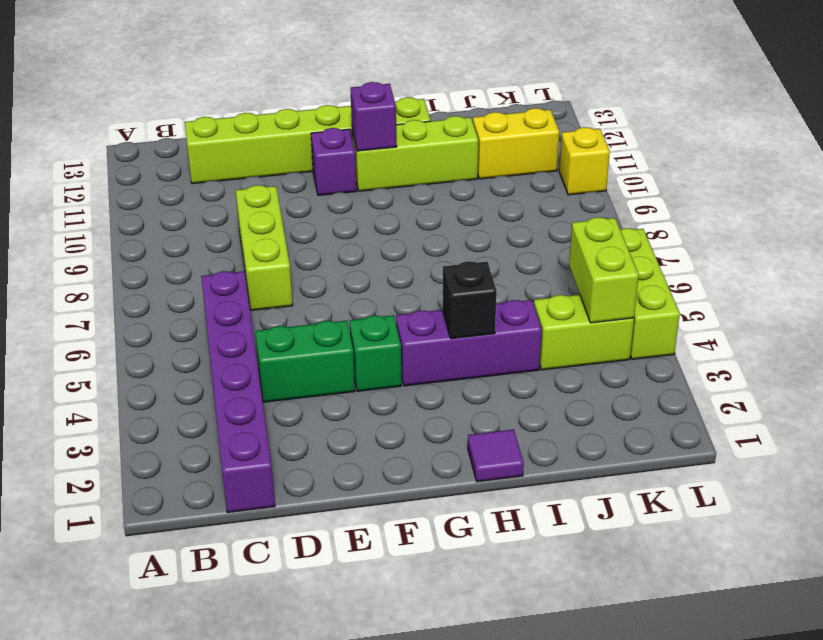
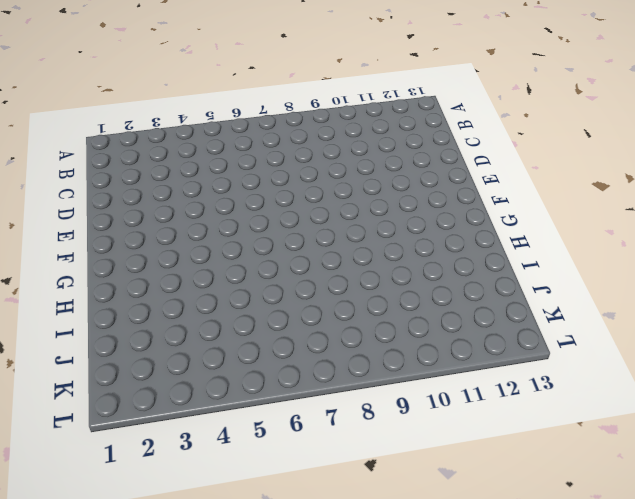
none -> purple brick C1:C6 level 1
none -> lime brick C12:H12 level 1
none -> green brick D4:E4 level 1

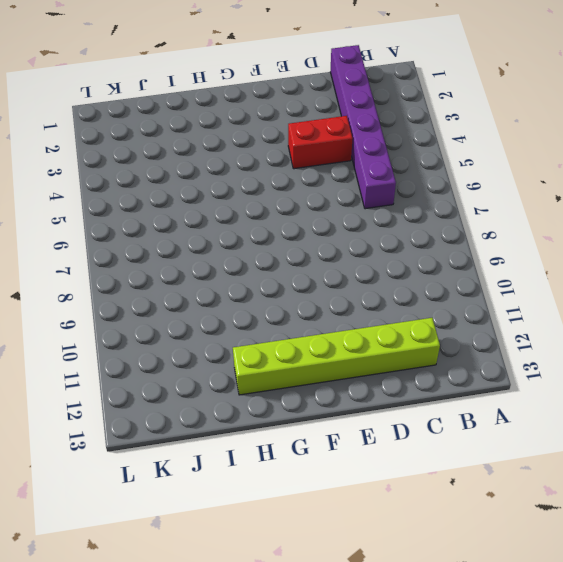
red brick D4:E4 level 1 -> green brick D4:E4 level 1
none -> lime brick D7:D9 level 1
none -> green brick F4 level 1
none -> purple brick F11 level 1

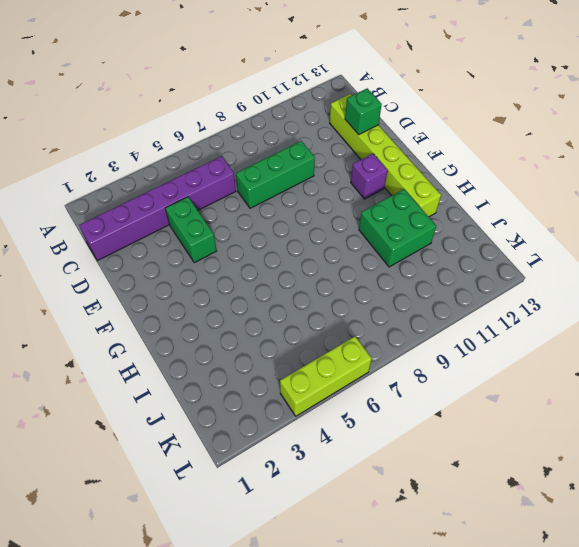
green brick D7:D9 level 1 -> lime brick D7:D9 level 1
green brick D12 level 2 -> green brick F4 level 1
green brick H10:I11 level 1 -> lime brick G11:I11 level 1
none -> purple brick G4:I4 level 1
none -> purple tile H1 level 1
none -> lime brick J4:K4 level 1

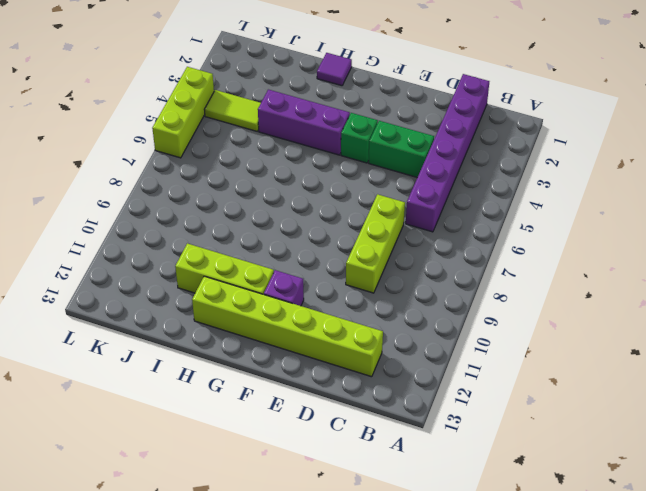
lime tile J4:K4 level 1 -> lime brick J4:K4 level 1
none -> yellow brick J11:K11 level 1
none -> yellow brick L10 level 1
none -> purple brick G11 level 2

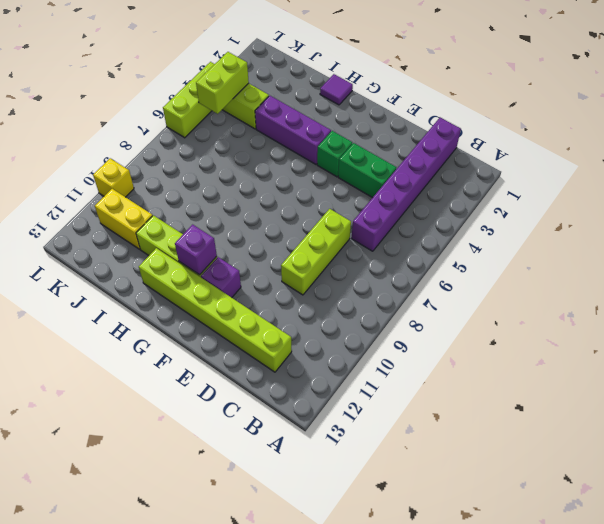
none -> black brick H4 level 2

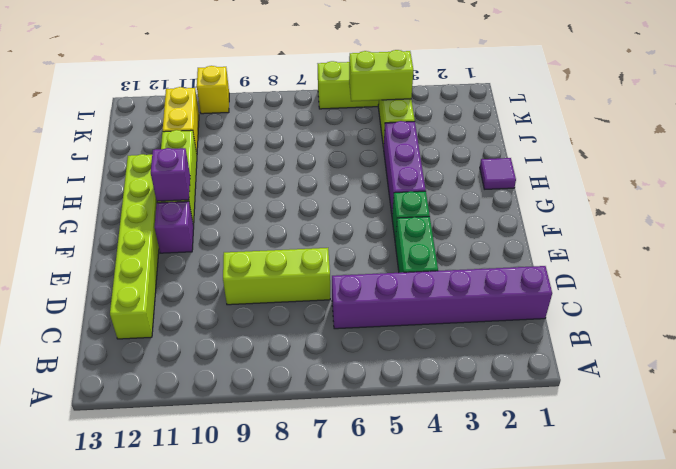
none -> black brick H4 level 2

